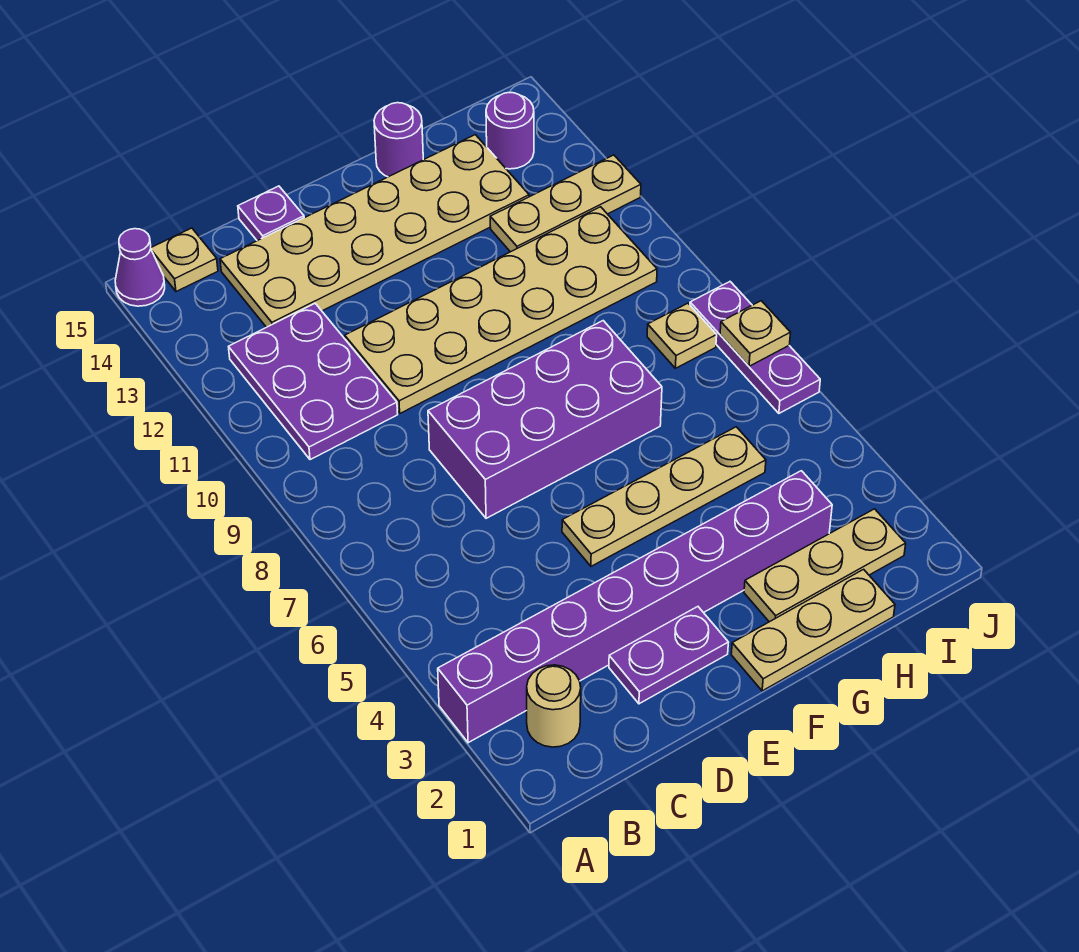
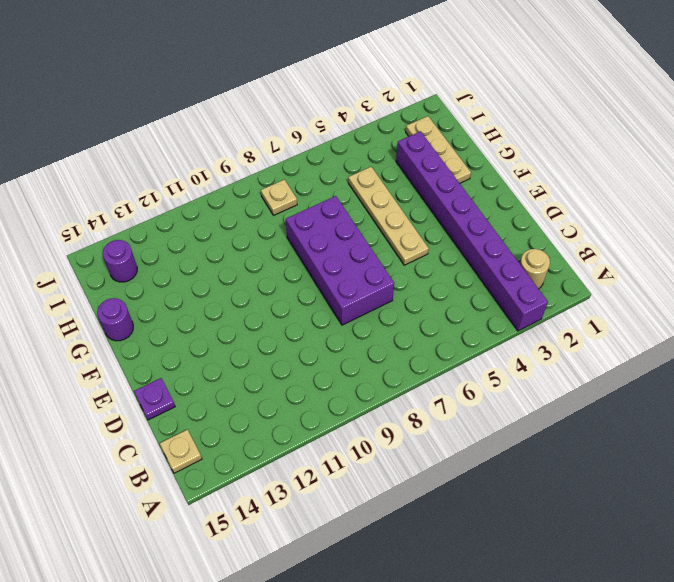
none -> purple cone A15 level 1
none -> purple plate B10:C12 level 1
none -> tan plate C13:H14 level 1

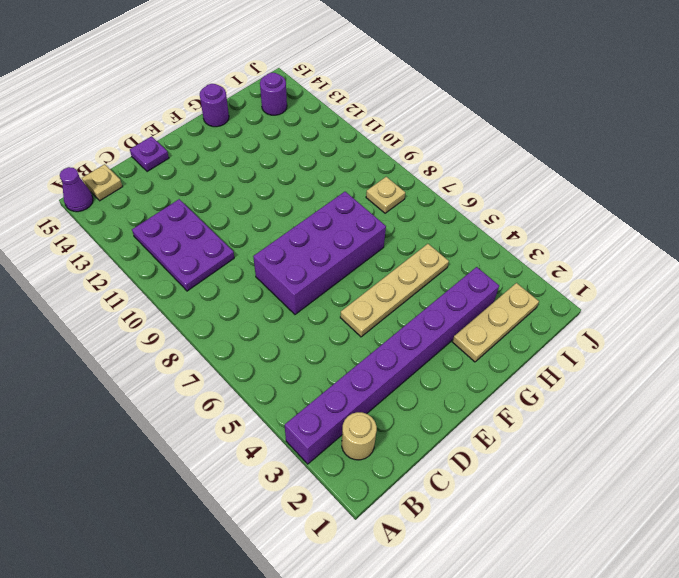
none -> tan plate C13:H14 level 1
none -> purple plate D2:E2 level 1
none -> tan plate D10:I11 level 1

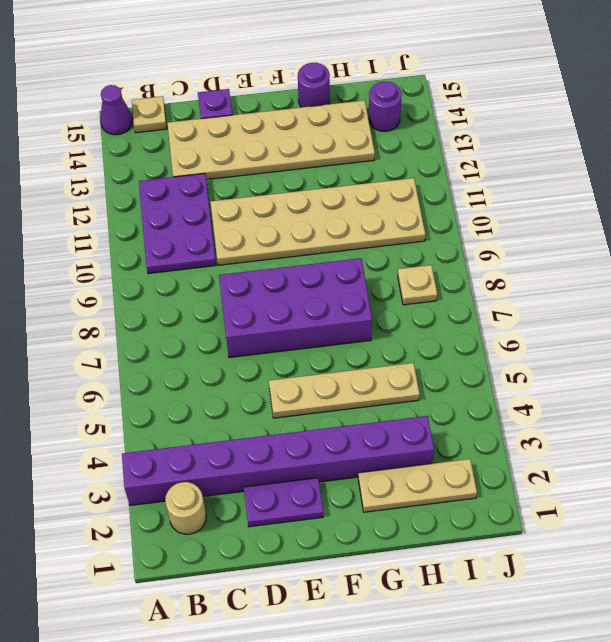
none -> tan plate F1:H1 level 1
none -> tan plate H12:J12 level 1
none -> purple plate J6:J8 level 1

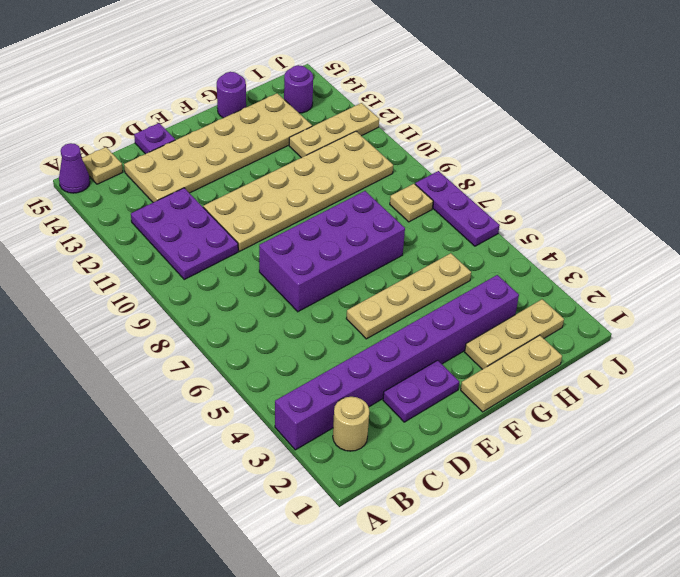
none -> tan plate J7 level 2

